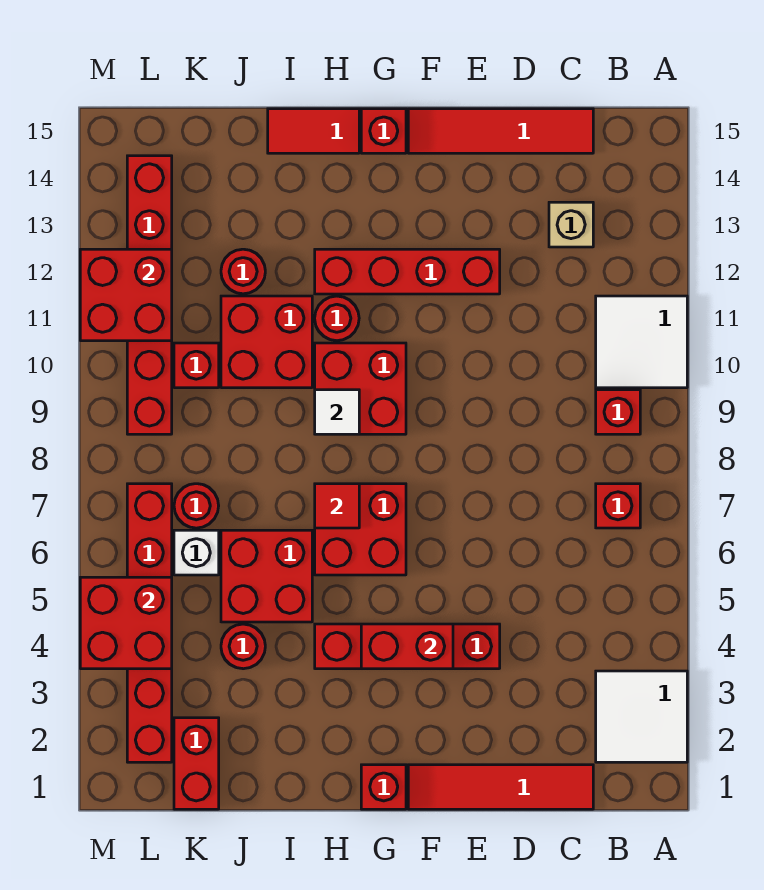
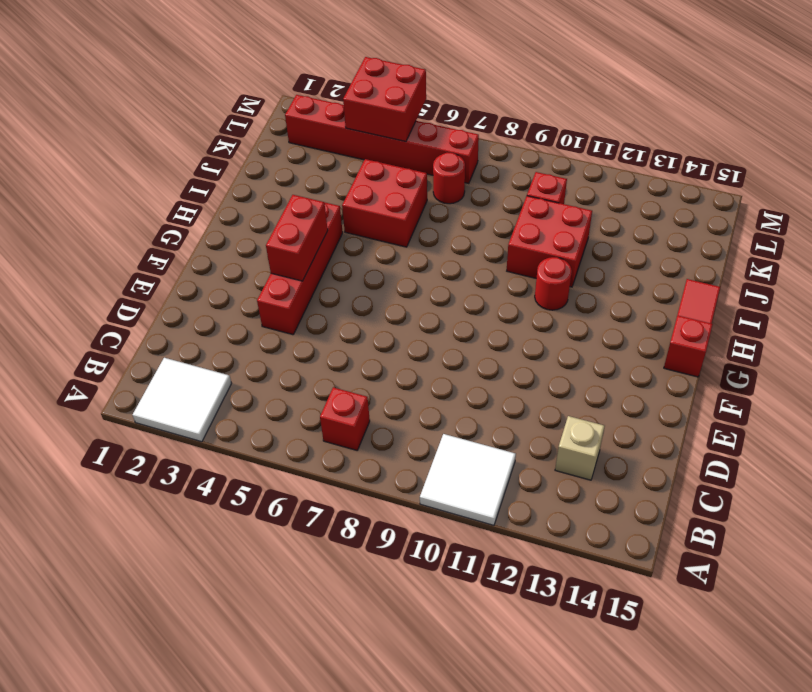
none -> red brick B9 level 1
none -> red tile C1:F1 level 1
none -> red tile C15:F15 level 1
none -> red brick E12:H12 level 1

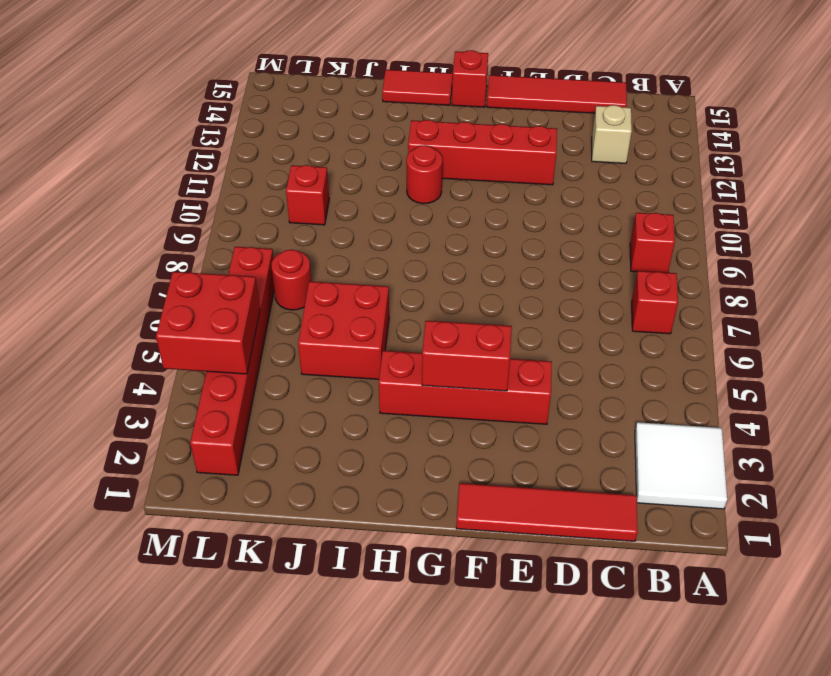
none -> white tile A10:B11 level 1
none -> red brick G1 level 1
none -> red brick G6:H7 level 1
none -> red brick G9:H10 level 1

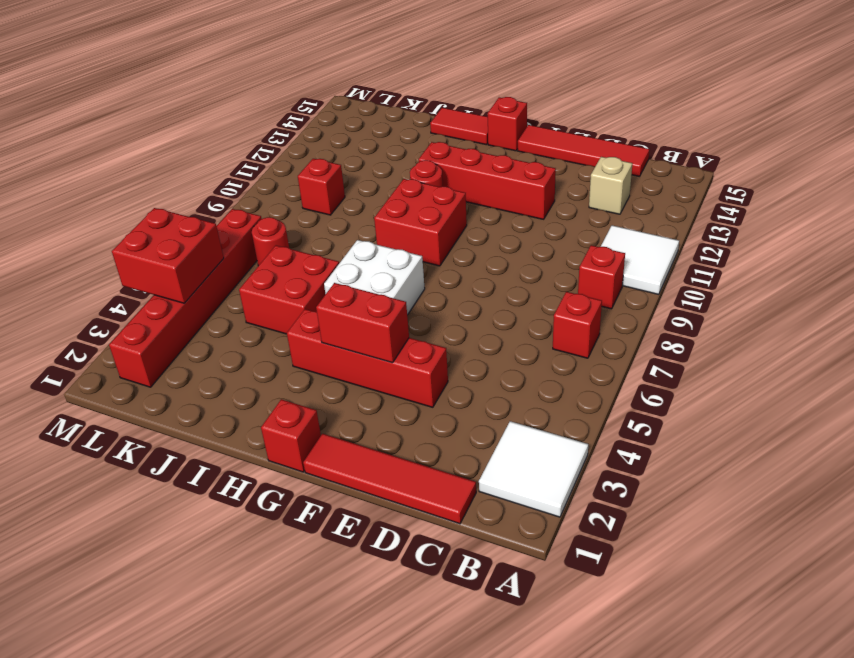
white brick G6:H7 level 1 -> red brick G6:H7 level 1
none -> red brick I10:J11 level 1
none -> red round brick J4 level 1
none -> red round brick J12 level 1
none -> red brick K1:K2 level 1

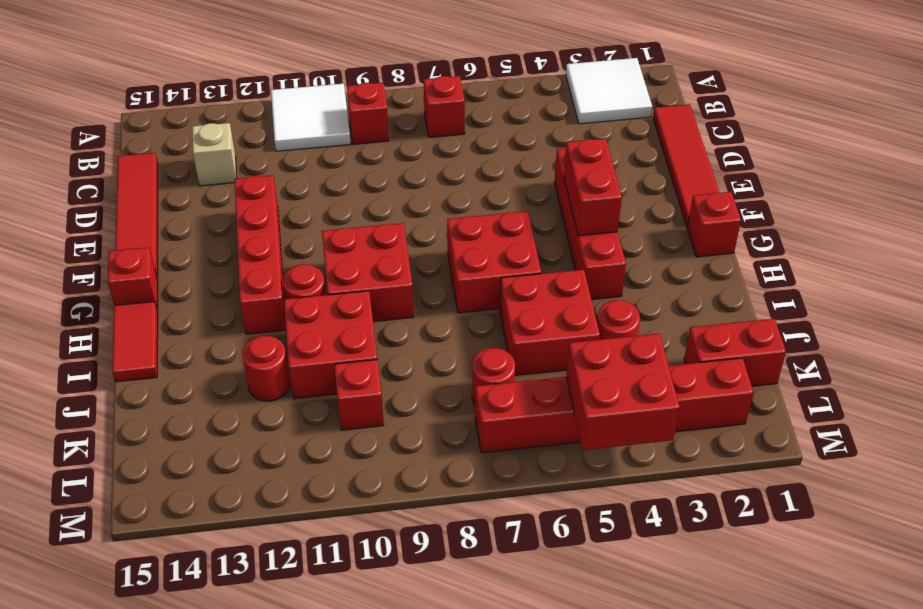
none -> white brick K6 level 1
none -> red brick L9:L14 level 1
none -> red tile H7 level 2
none -> white tile H9 level 2

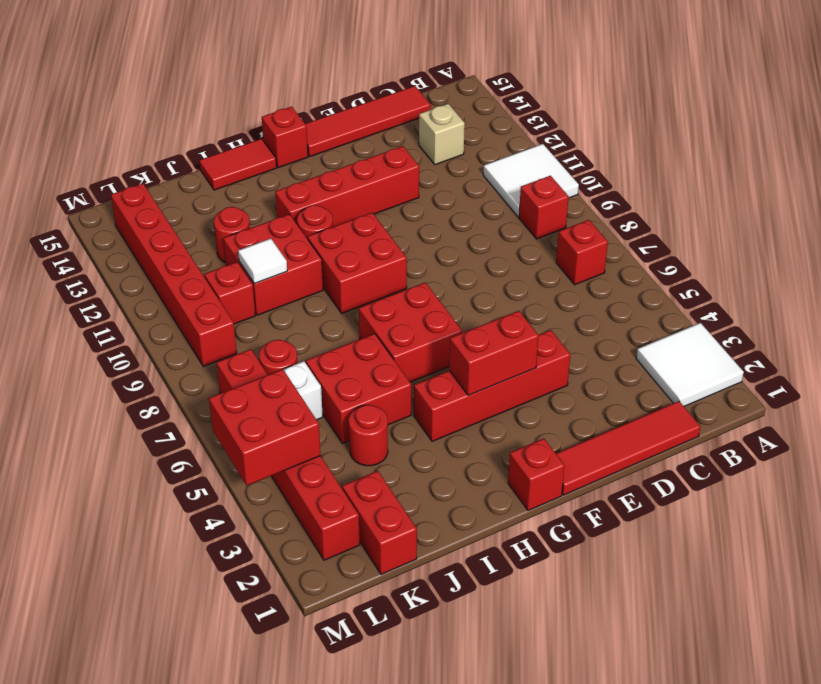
white tile J10 level 2 -> white tile H9 level 2
none -> red tile H7 level 2
none -> red brick L11:M12 level 2

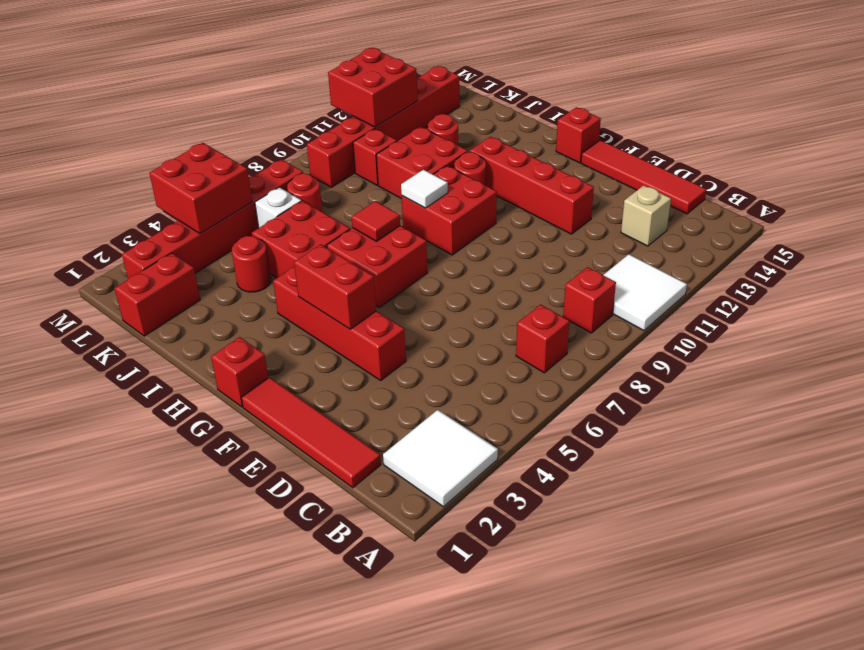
none -> red tile H15:I15 level 1

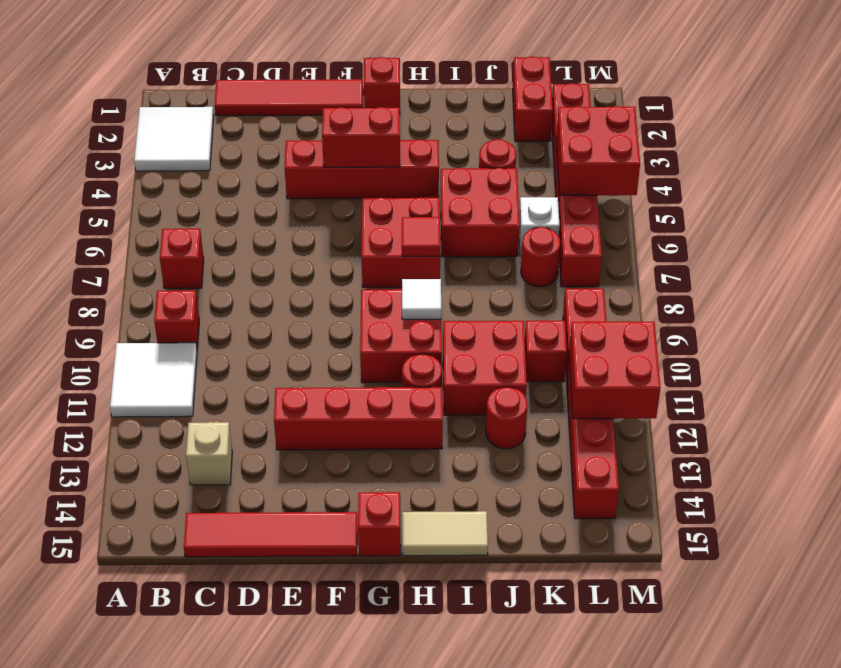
tan tile H15:I15 level 1 -> red tile H15:I15 level 1

